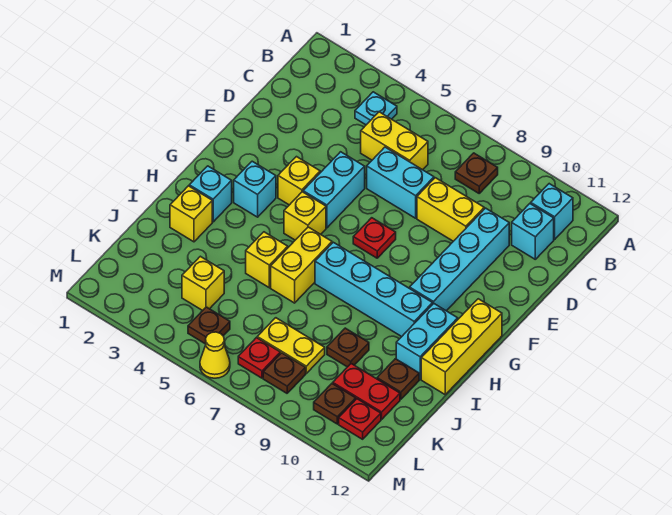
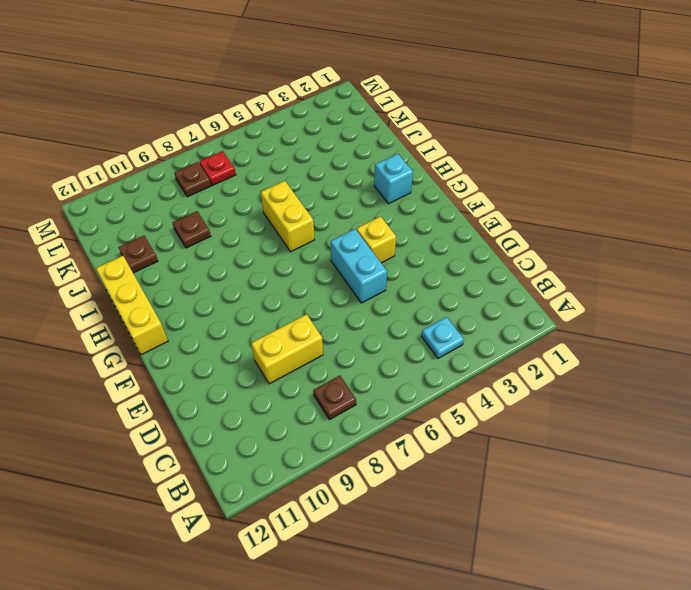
none -> cyan brick B11 level 1
none -> yellow brick C5:C6 level 1
none -> cyan brick C11 level 1
none -> cyan brick D6:D7 level 1

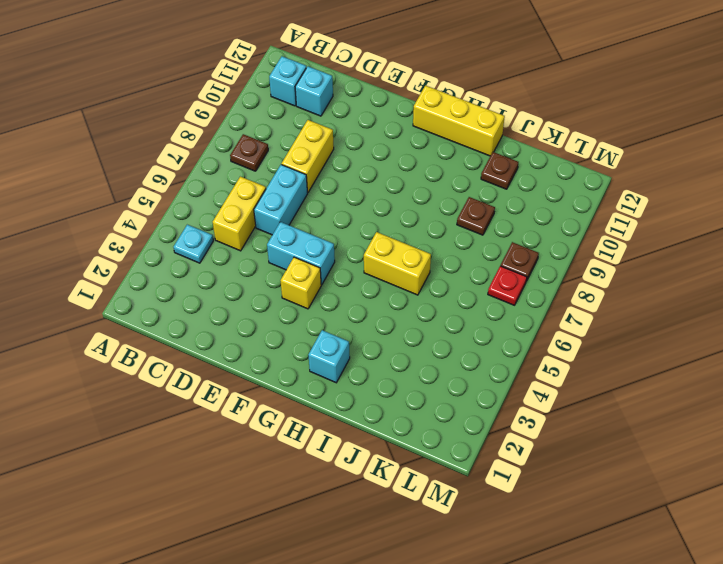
none -> cyan brick D10:G10 level 1
none -> red plate F7 level 1
none -> cyan brick G3 level 1
none -> yellow brick G5 level 1

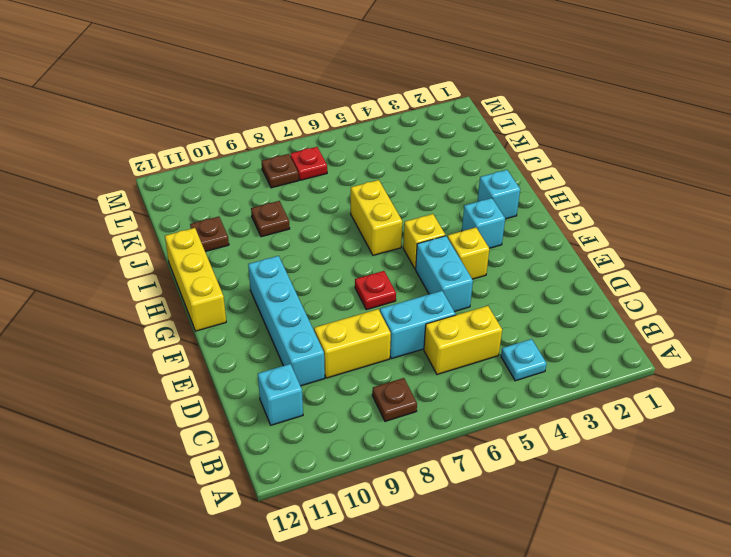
none -> cyan brick B11 level 1
none -> cyan brick H7:H10 level 1
none -> cyan brick H11:I11 level 1
none -> yellow brick I2 level 1

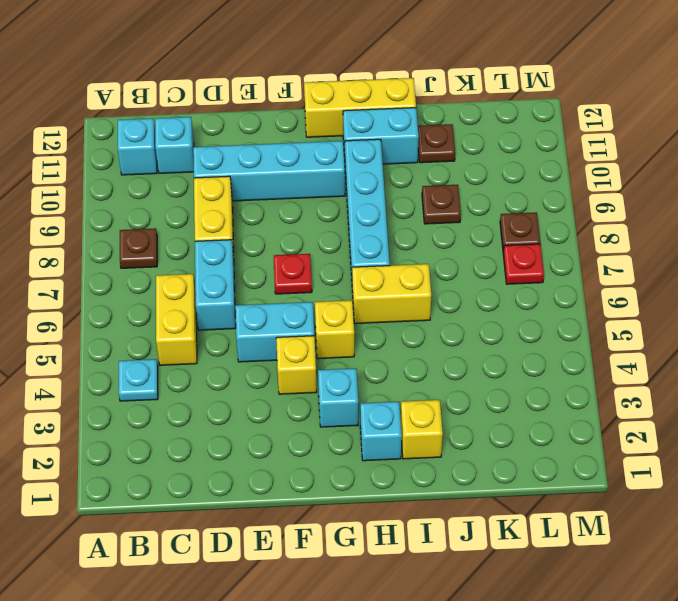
none -> yellow brick I5 level 1
none -> yellow brick K4 level 1
none -> yellow plate K7:K8 level 1
none -> red plate K10:K11 level 1

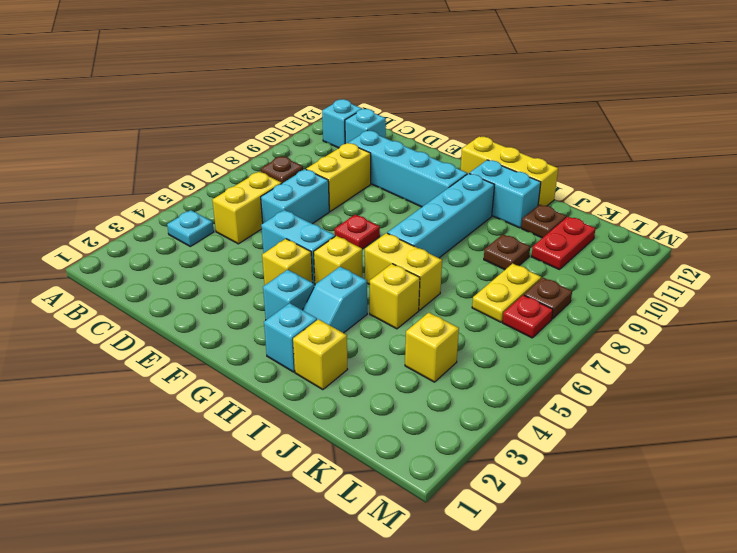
cyan slope H3:H4 level 1 top 4 -> none
none -> brown plate L5 level 1
none -> brown plate L10 level 1
none -> red plate L11 level 1
none -> yellow cone M6 level 1

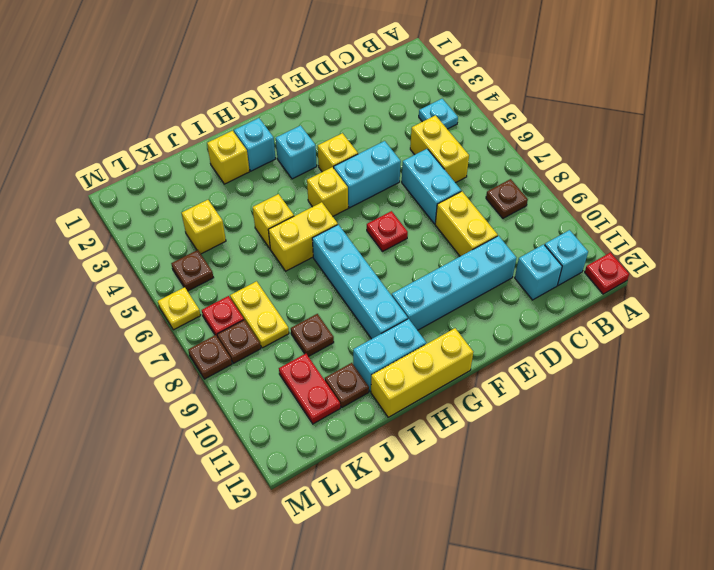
red plate A12 level 1 -> red plate L11 level 1
yellow plate M6 level 1 -> yellow cone M6 level 1
brown plate M8 level 1 -> brown plate L10 level 1

